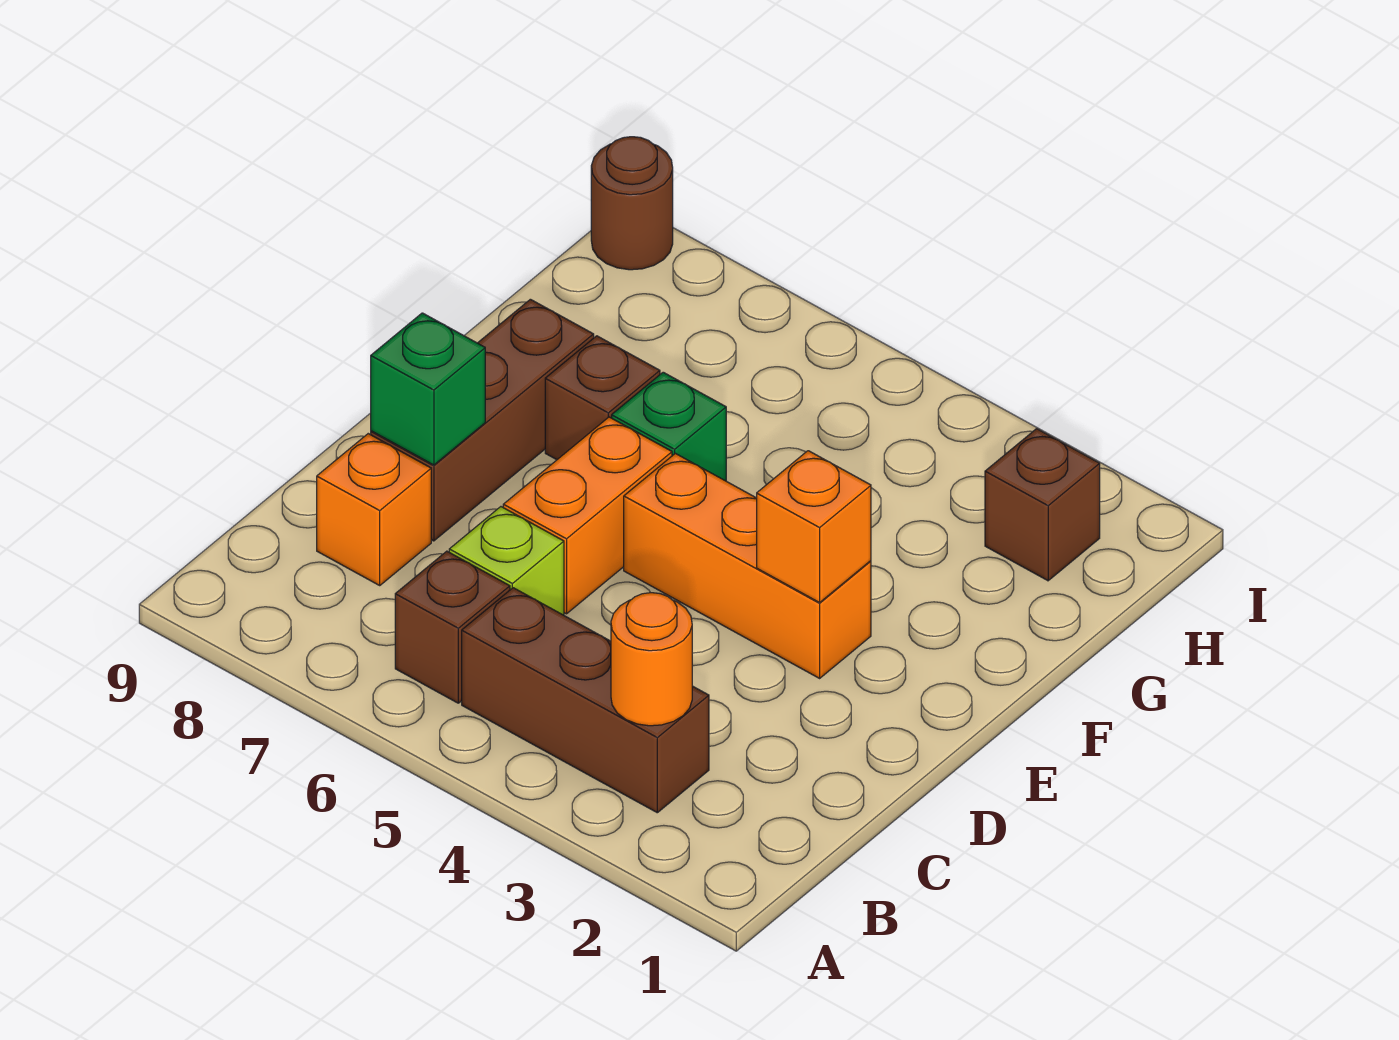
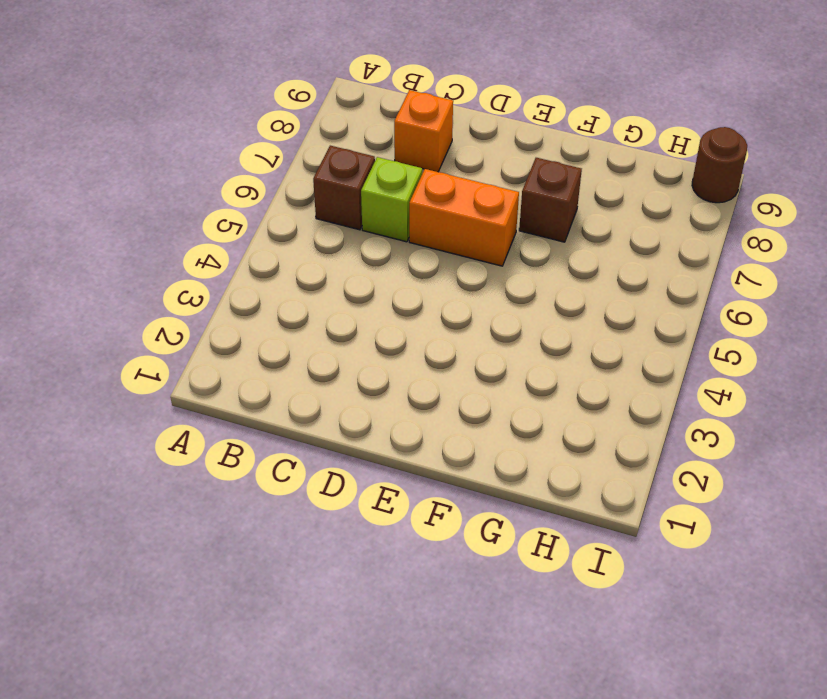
none -> brown brick B3:B5 level 1
none -> brown brick D8:F8 level 1
none -> orange brick E3:E5 level 1

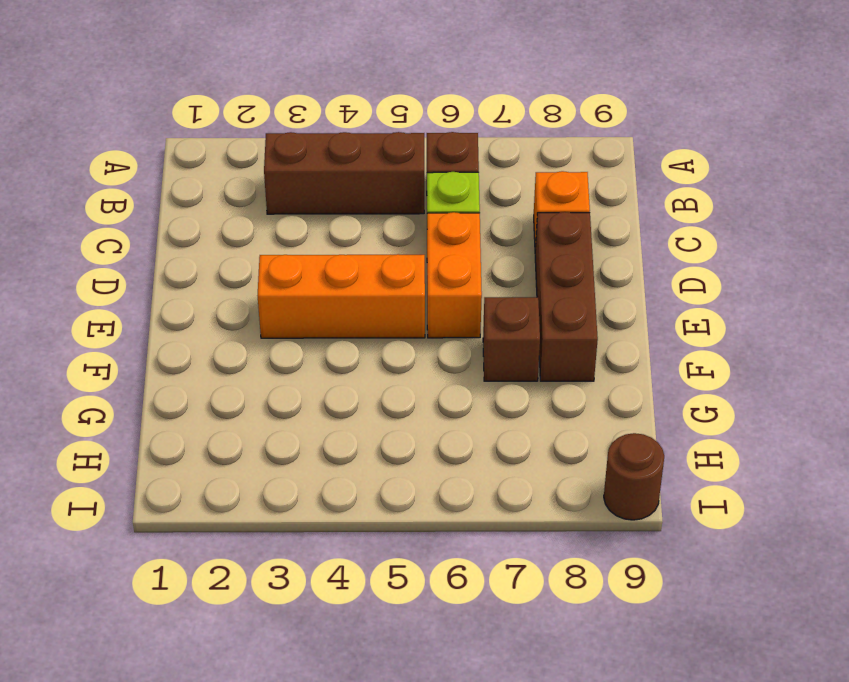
none -> green brick F6 level 1
none -> brown brick H2 level 1
none -> orange round brick B3 level 2

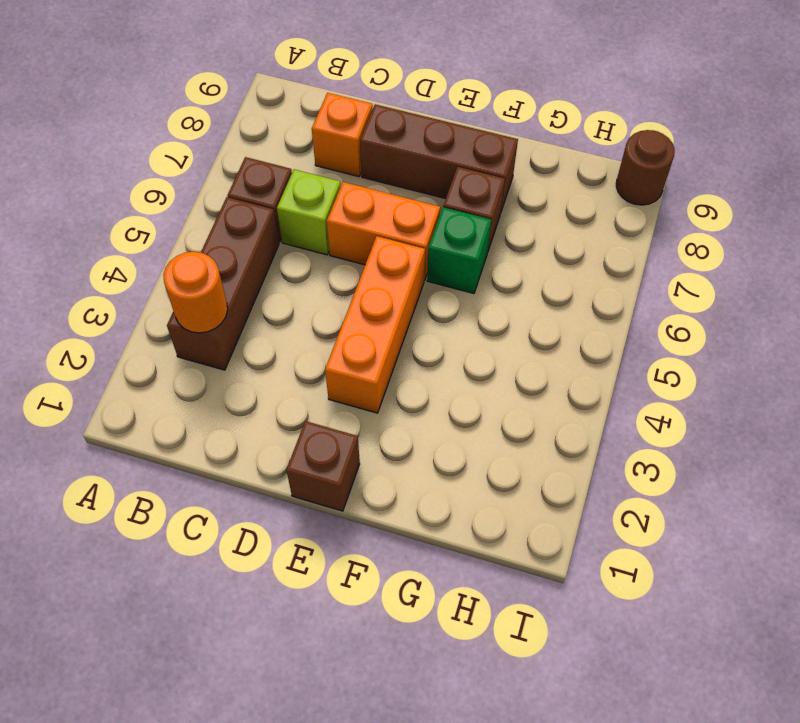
brown brick E1 level 1 -> brown brick H2 level 1
none -> green brick D8 level 2
none -> orange brick E3 level 2

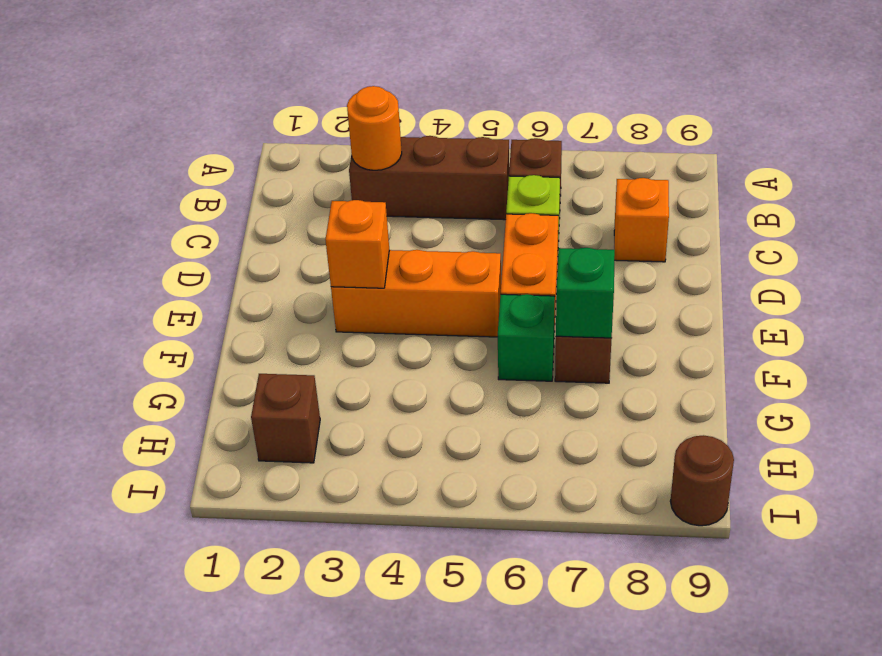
green brick F7 level 2 -> green brick D8 level 2
none -> brown brick D8:F8 level 1

